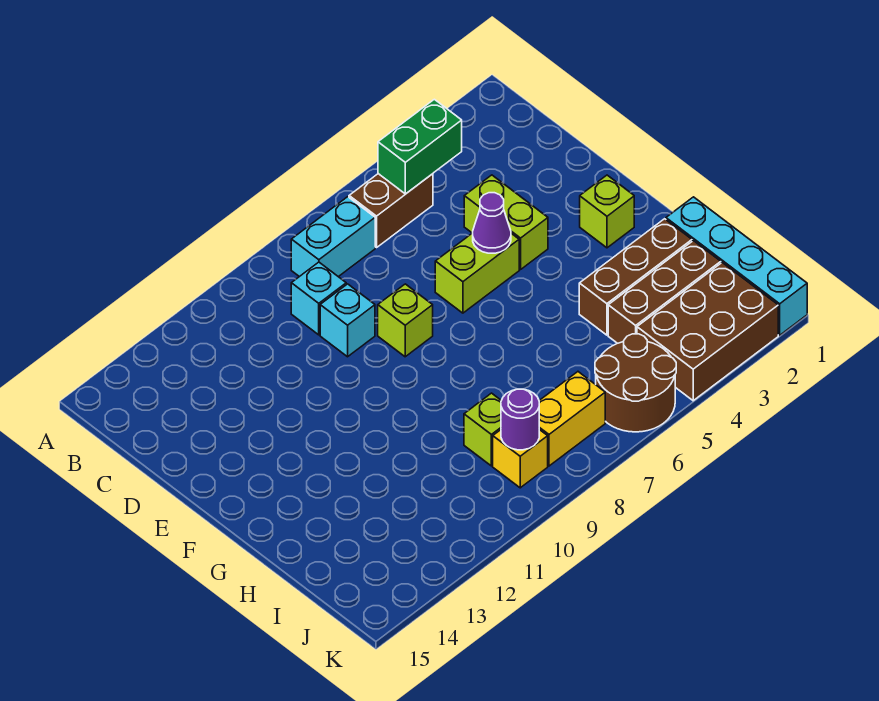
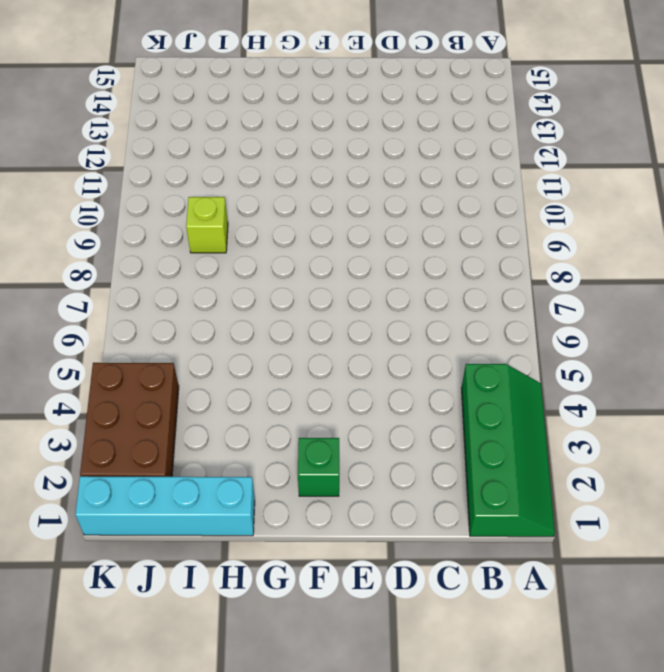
green slope A1:B4 level 1 top B -> none
green brick F2 level 1 -> lime brick F2 level 1
none -> brown brick B5:B6 level 1
none -> cyan brick B7:B8 level 1
none -> cyan brick C9 level 1

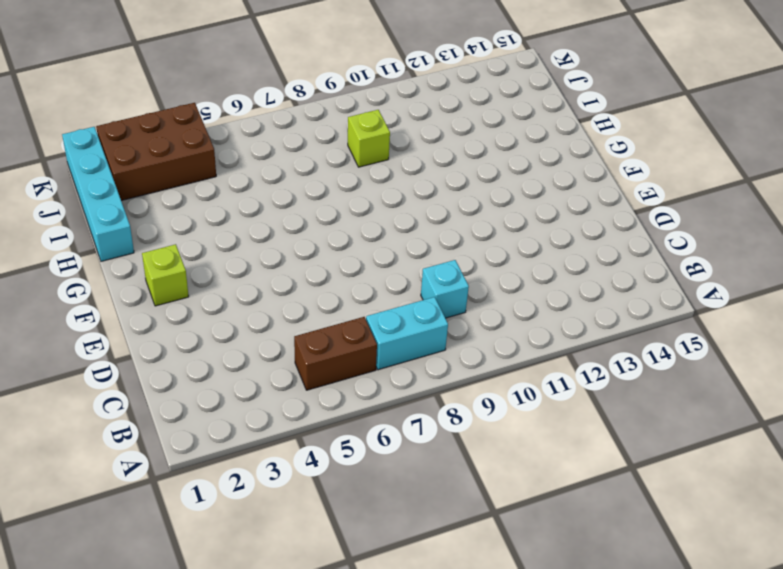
none -> lime brick D4:E4 level 1
none -> cyan brick D9 level 1
none -> lime brick E5:E6 level 1

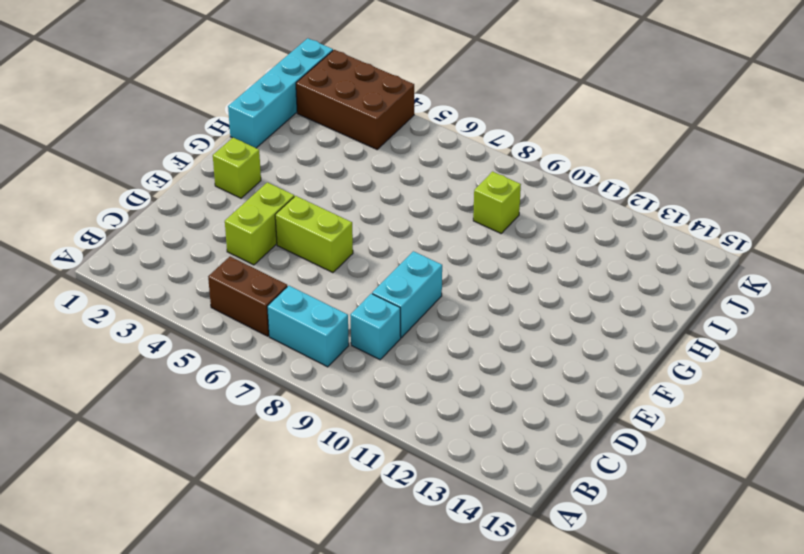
cyan brick D9:E9 level 1 -> cyan brick D9 level 1
none -> lime brick E8 level 1
none -> brown brick H2:H4 level 1
none -> brown brick I2:I4 level 1

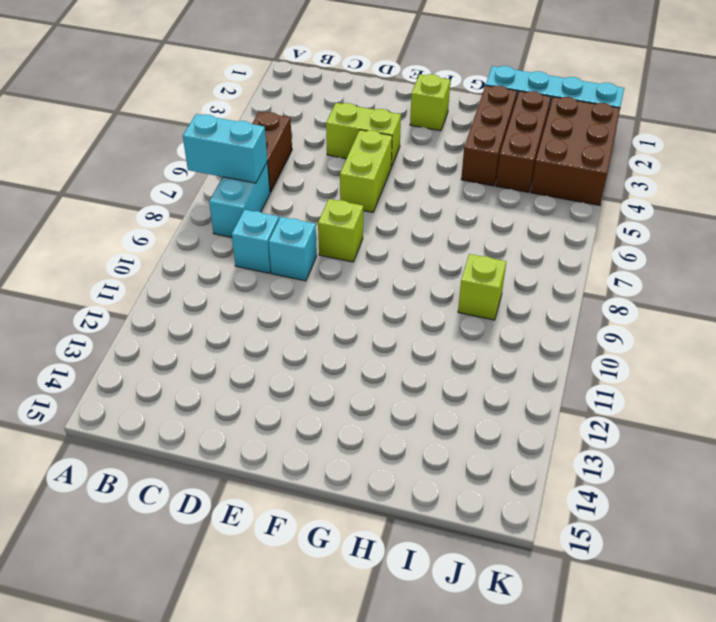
cyan brick A7:B7 level 2 -> none
none -> brown round brick J5:K6 level 1
none -> yellow brick J7:J8 level 1
none -> yellow brick J9 level 1

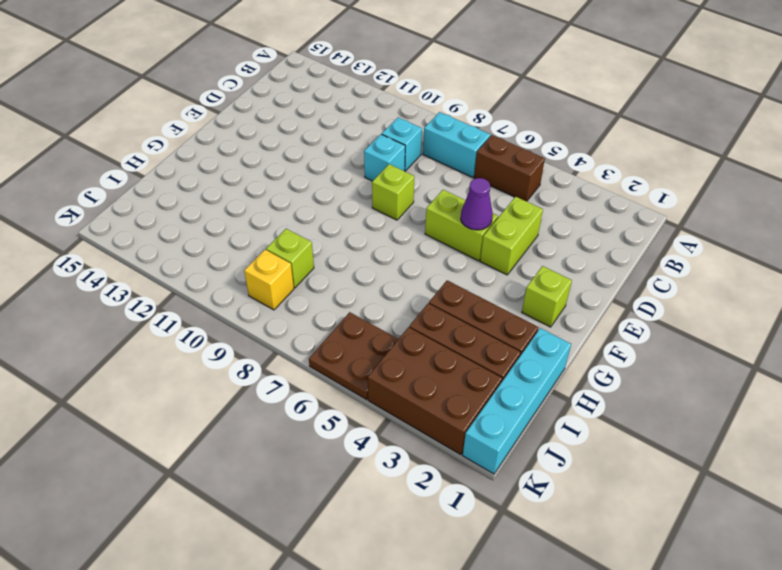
brown plate J5:K6 level 1 -> brown round brick J5:K6 level 1
none -> yellow brick J7:J8 level 1
none -> green brick B4:B5 level 2
none -> purple round brick J9 level 2

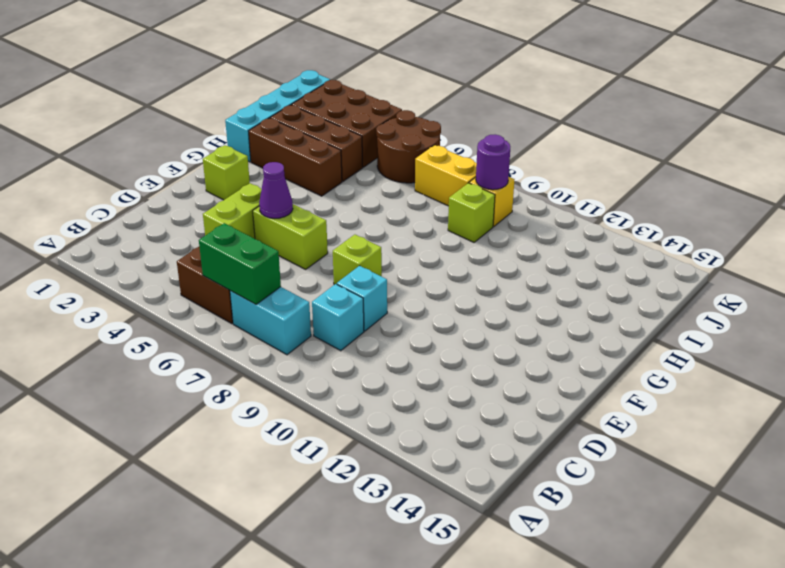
green brick B6:B7 level 2 -> green brick B4:B5 level 2

